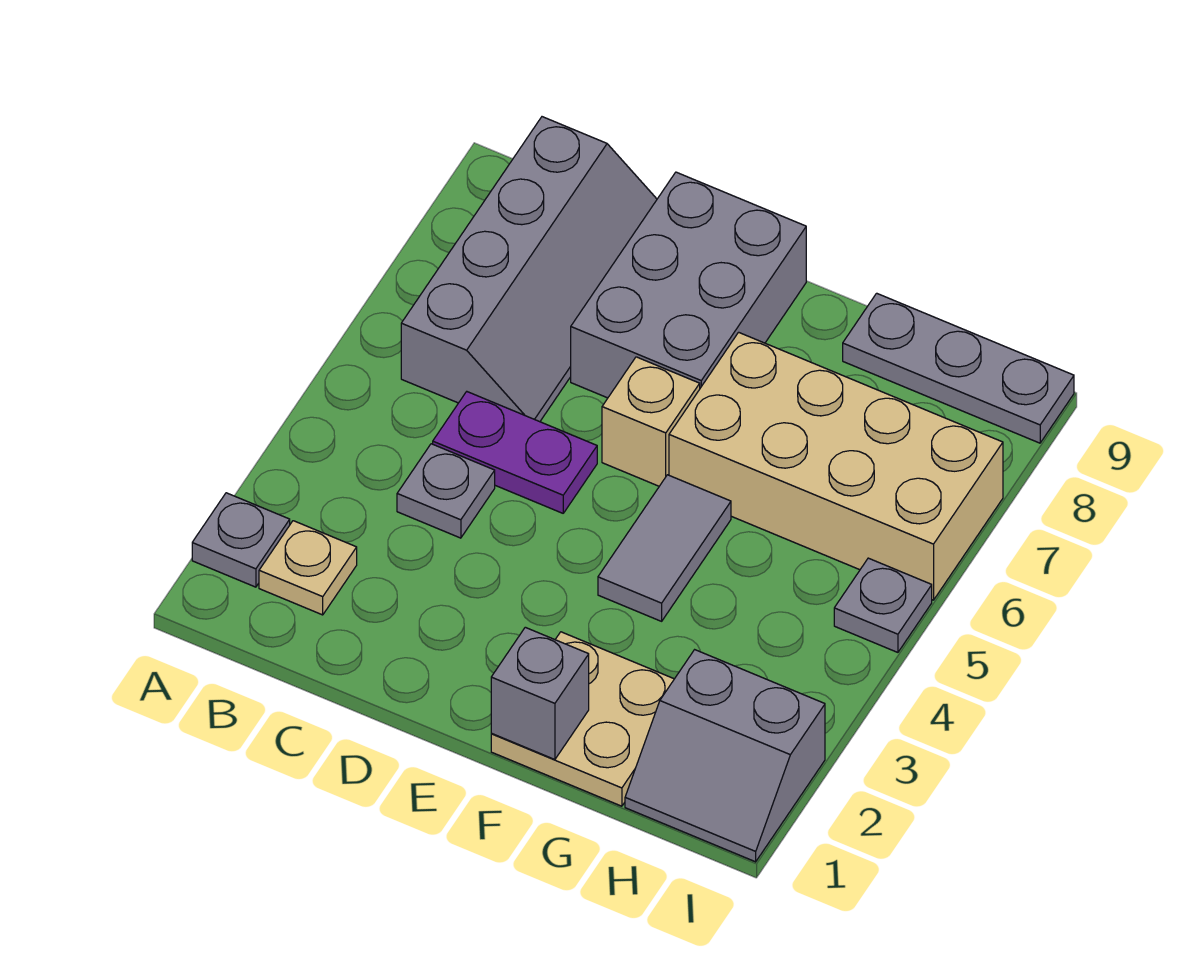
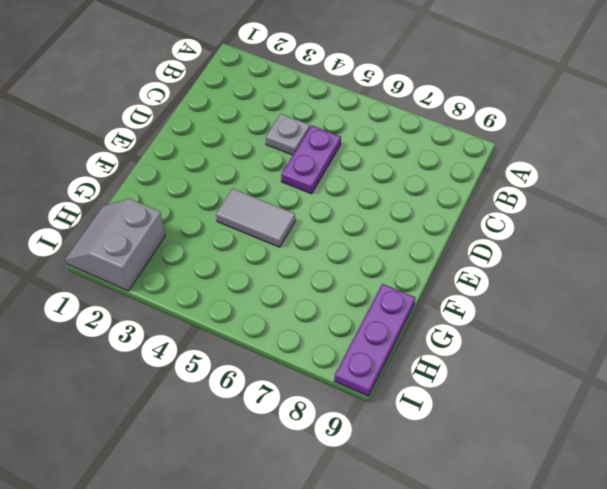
purple plate G9:I9 level 1 -> grey plate G9:I9 level 1
none -> grey plate A2 level 1
none -> tan plate B2 level 1
none -> grey slope B6:C9 level 1 top B

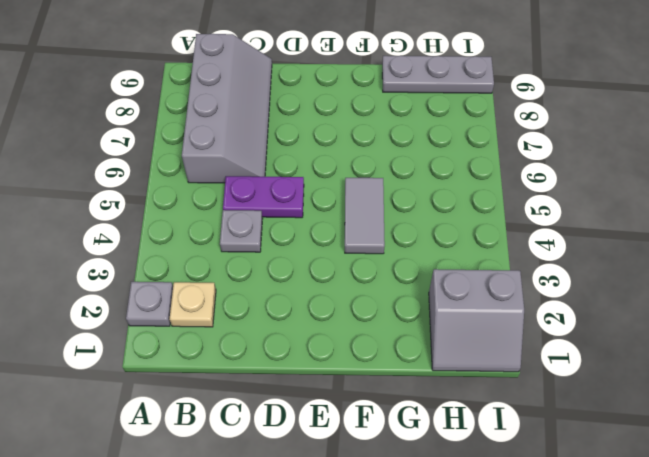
none -> grey brick D7:E9 level 1
none -> tan brick E6 level 1
none -> tan plate F1:G2 level 1

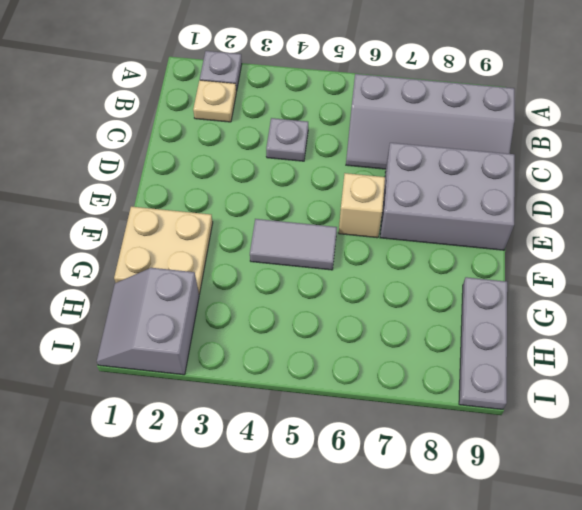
none -> purple plate C5:D5 level 1
none -> tan brick F6:I7 level 1
none -> grey plate I5 level 1

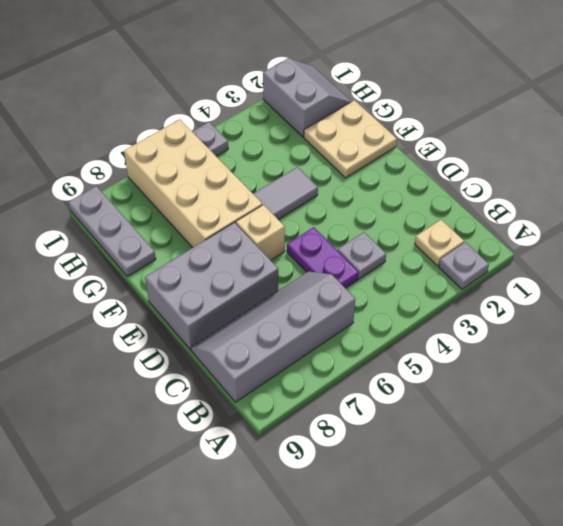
none -> grey brick F1 level 2

